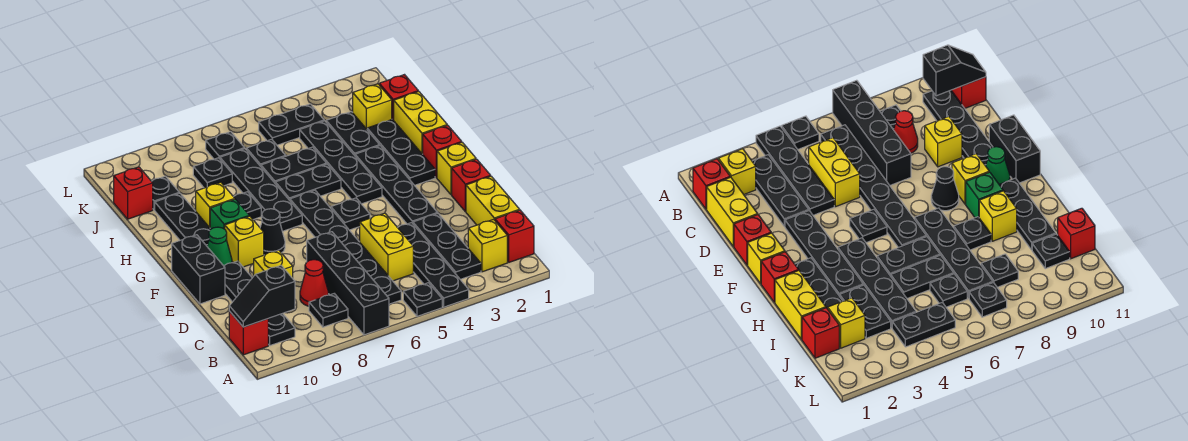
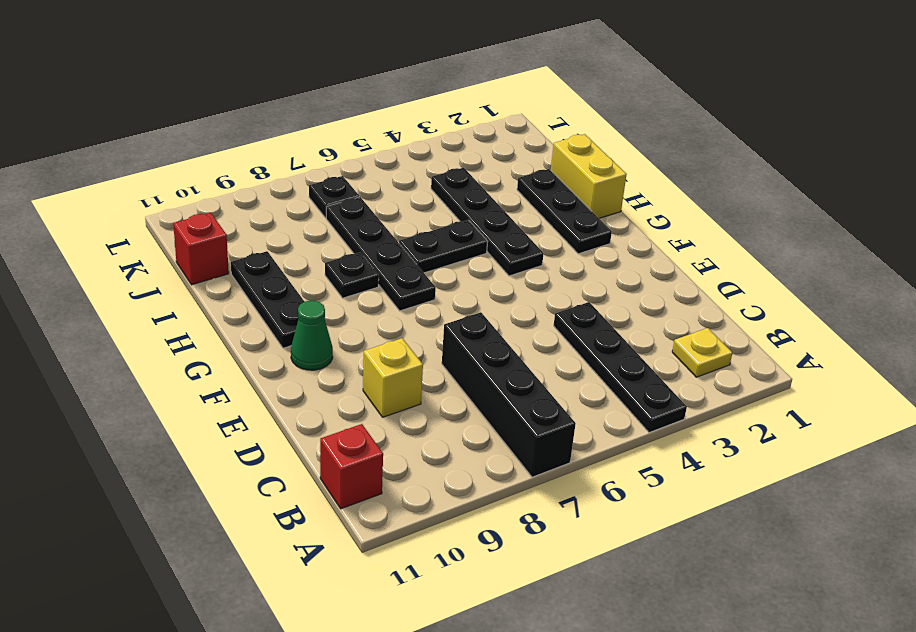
yellow plate B2 level 1 -> yellow brick B2 level 1
none -> black plate A5 level 1
none -> red brick B1 level 1
none -> black plate B3:D3 level 1
none -> black plate B6:G6 level 1

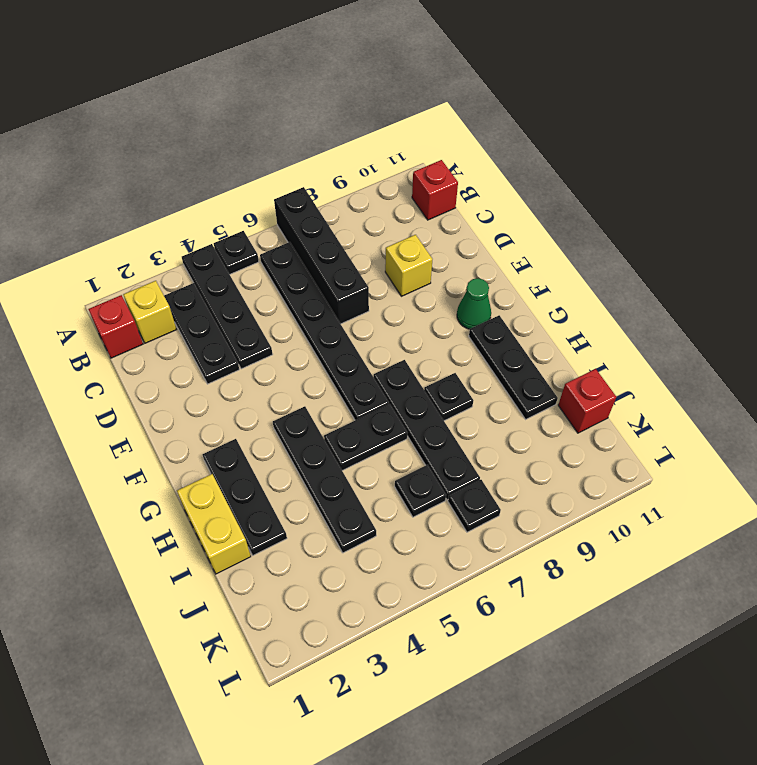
none -> black plate B8 level 1
none -> black plate B10:E10 level 1
none -> yellow brick C1:D1 level 1
none -> yellow brick C5:D5 level 1

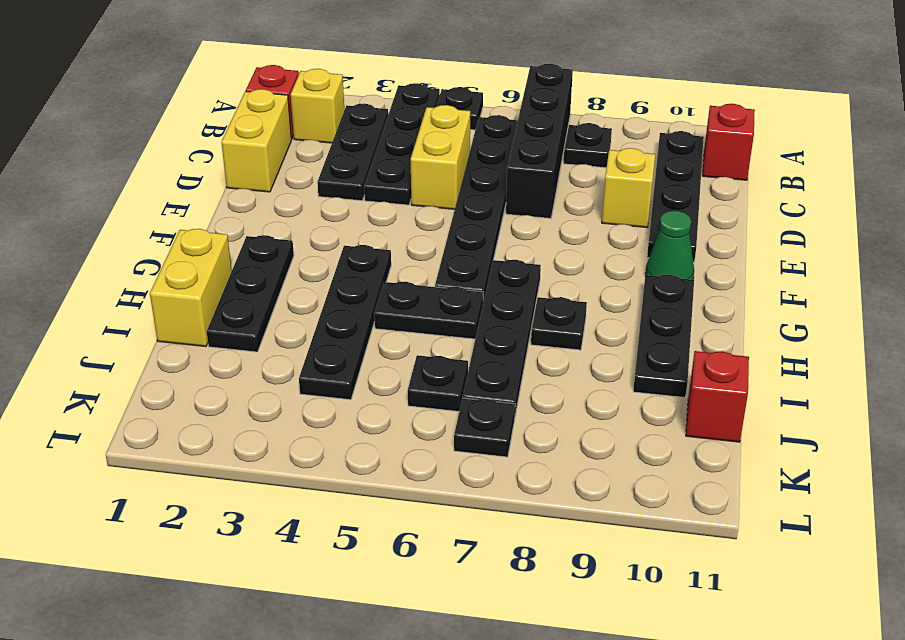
none -> red cone C8 level 1
none -> red brick E1 level 1
none -> black plate E3:H3 level 1
none -> black brick E11:F11 level 1

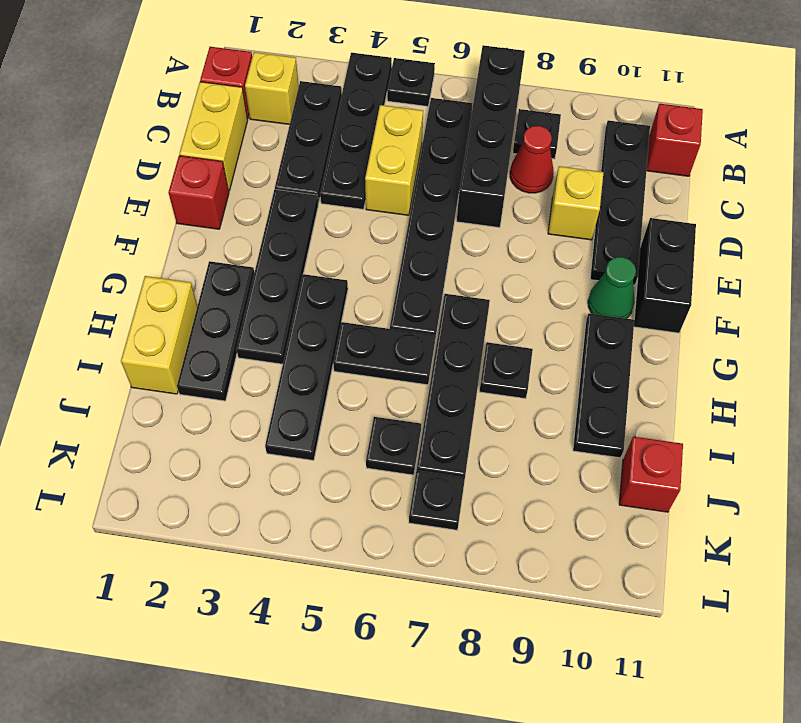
none -> yellow brick F1 level 1
none -> black plate F5 level 1
none -> black cone F8 level 1
none -> yellow brick F9 level 1

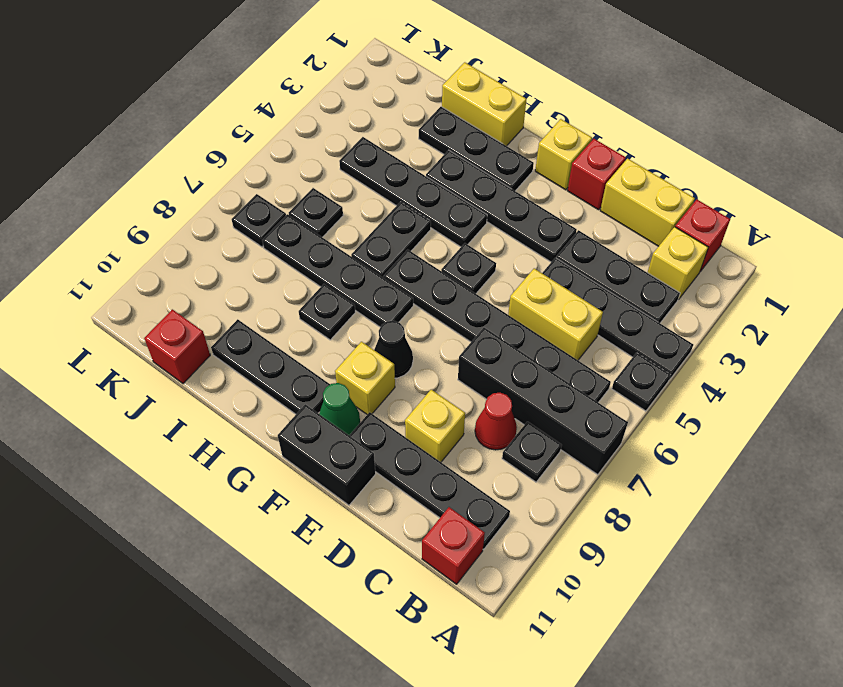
none -> red brick G1 level 1
none -> green brick G9 level 1
none -> yellow brick H9 level 1
none -> black plate I3:J3 level 1

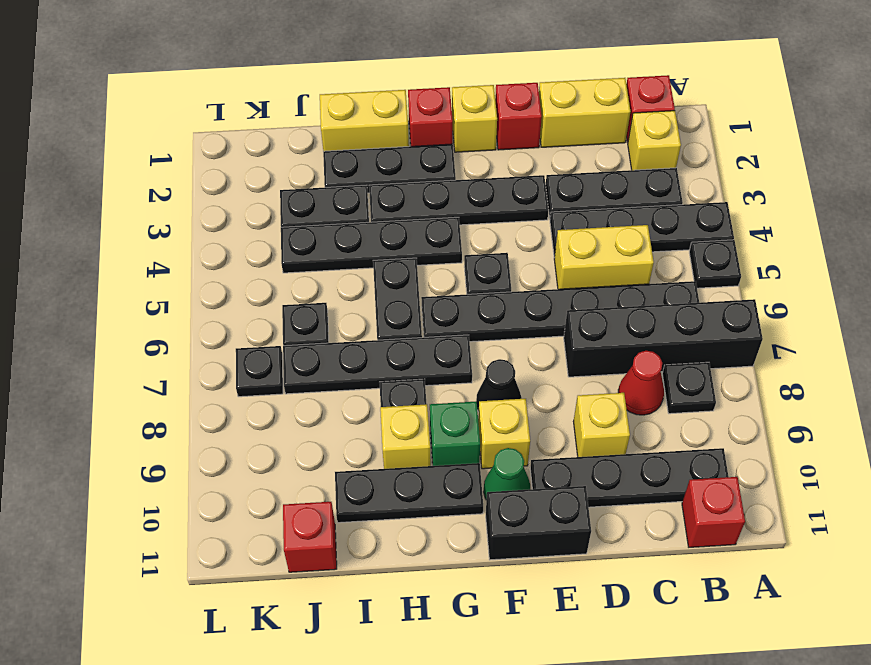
none -> black plate I5:I6 level 1
none -> red brick J1 level 1
none -> yellow brick J2 level 1
none -> black plate J8 level 1

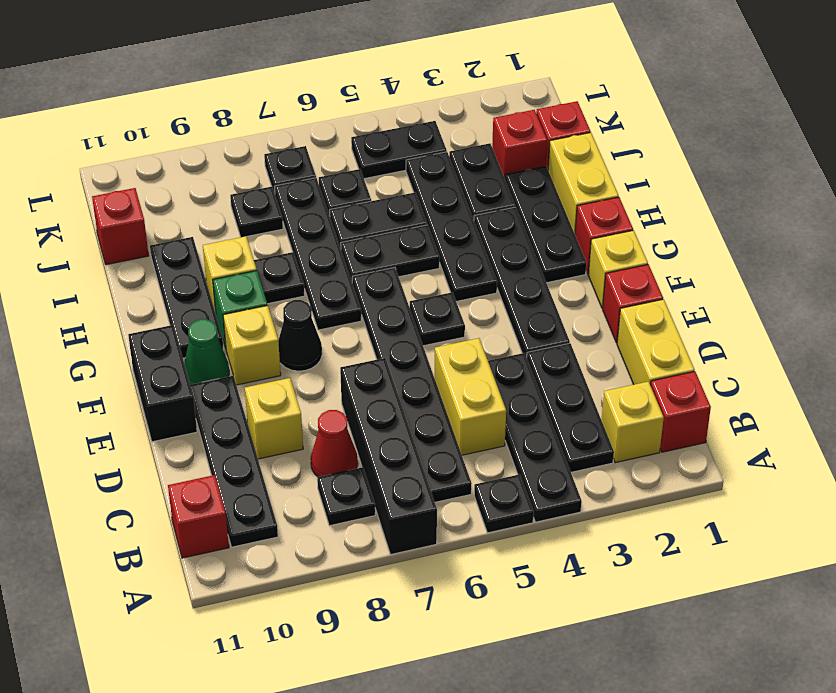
red brick J2 level 1 -> yellow brick J2 level 1
none -> black plate J10 level 1
none -> black slope B10:B11 level 2 top 10

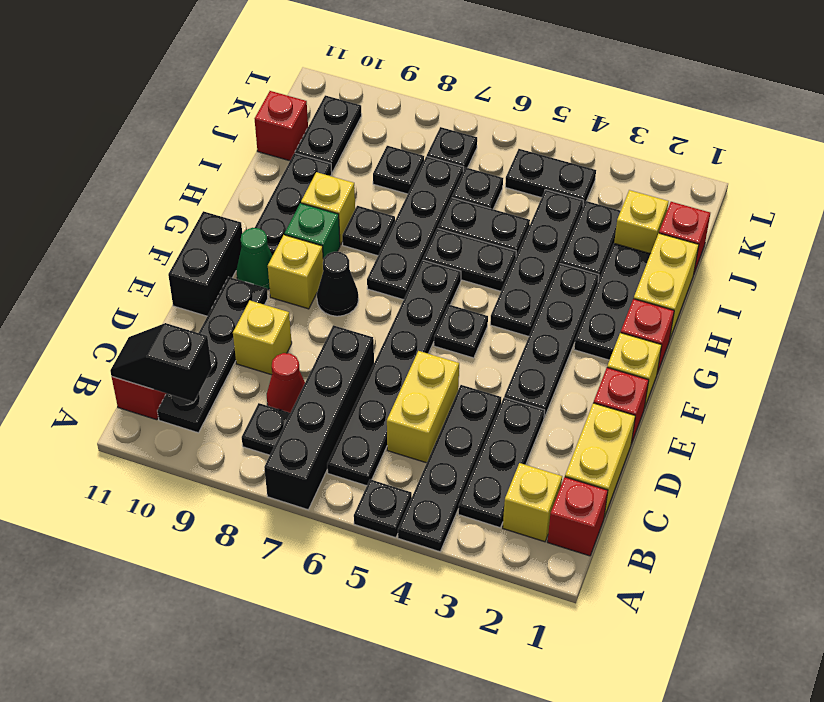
black plate J10:K10 level 1 -> black plate J10 level 1

